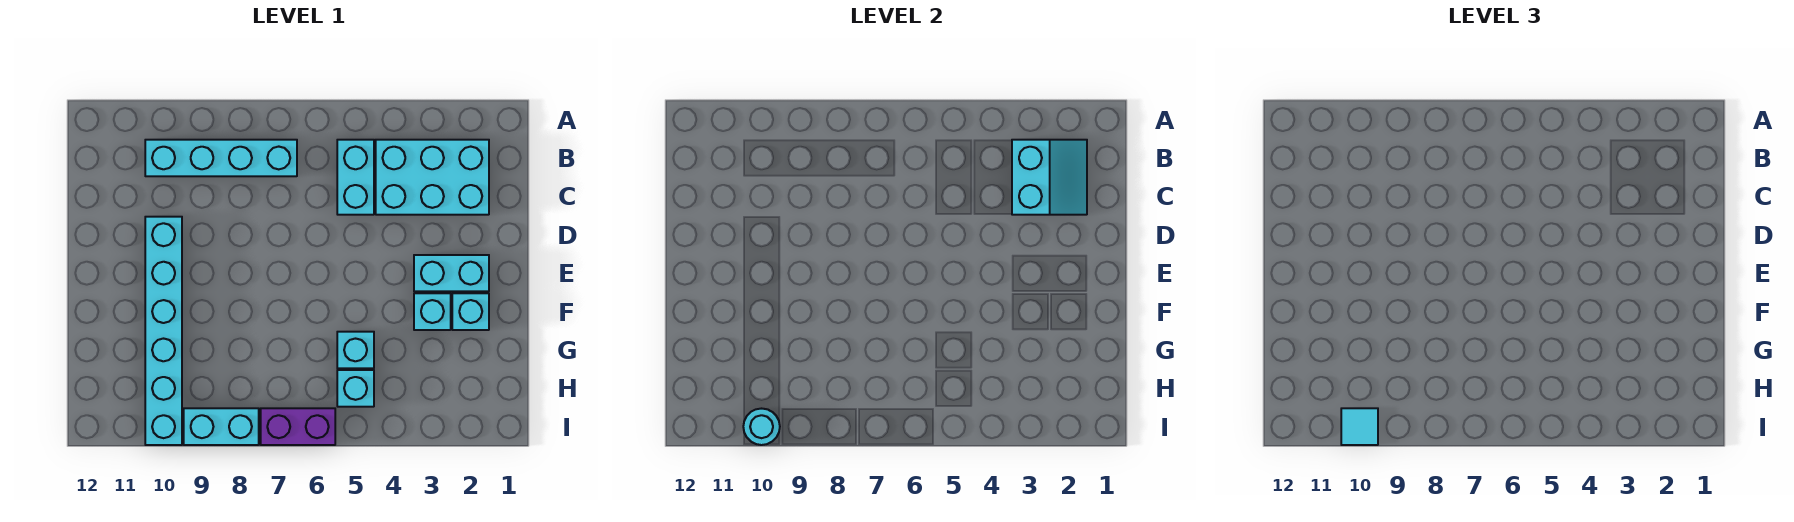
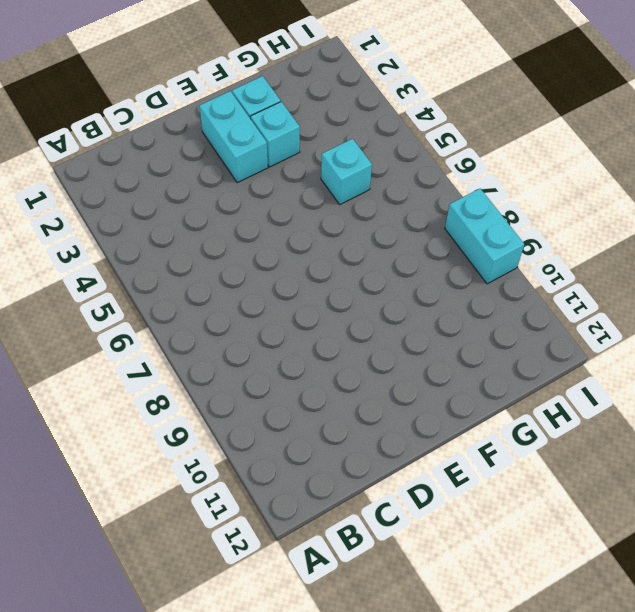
none -> cyan brick B2:C4 level 1
none -> cyan brick B5:C5 level 1
none -> cyan brick B7:B10 level 1

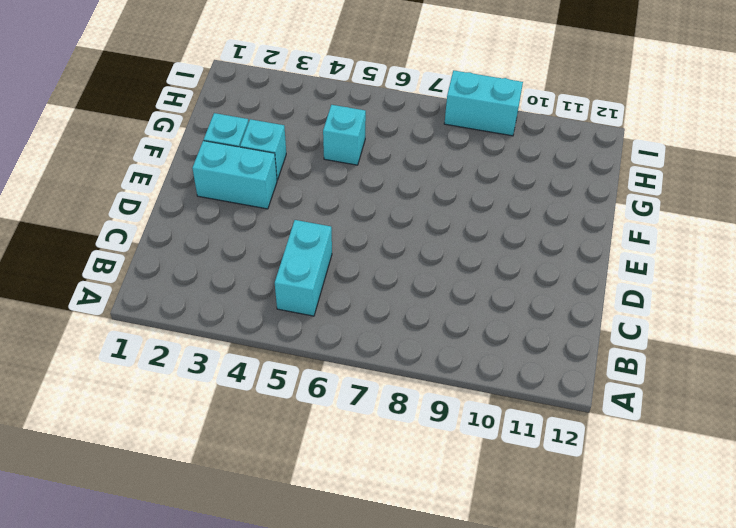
none -> cyan brick B2:C4 level 1
none -> cyan brick B7:B10 level 1
none -> cyan brick D10:I10 level 1

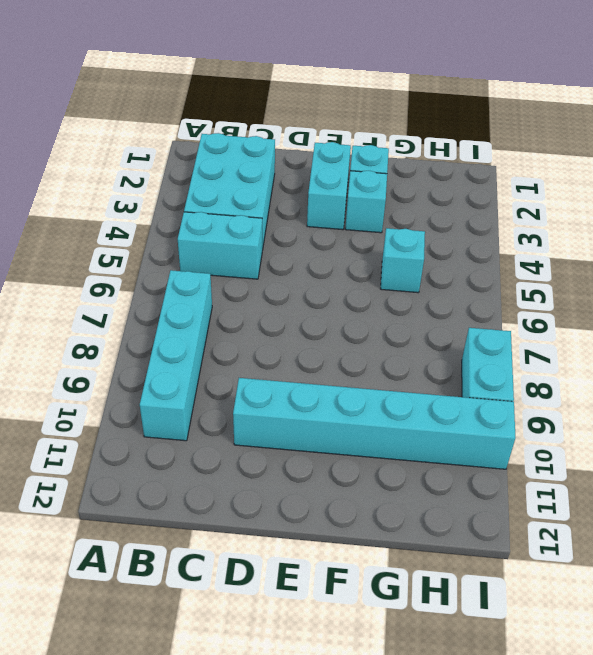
none -> cyan brick H5 level 1
none -> purple brick I6:I7 level 1
none -> cyan slope B2:C3 level 2 top 3

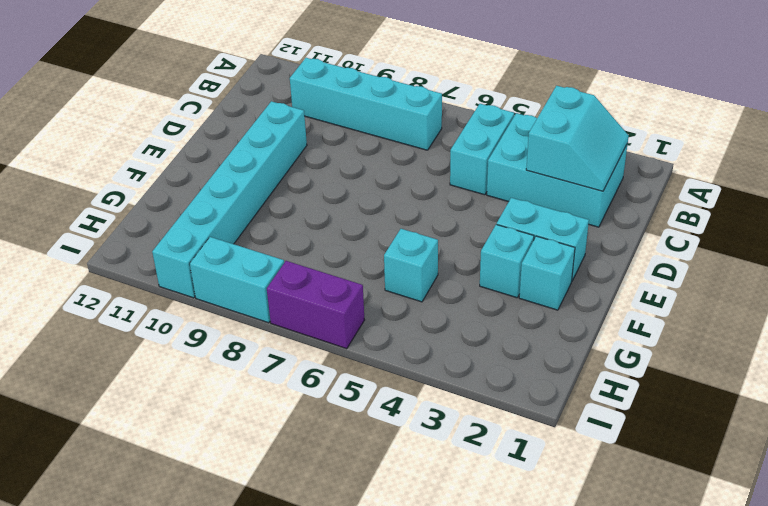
none -> cyan brick H5 level 1
none -> cyan round brick I10 level 2
none -> cyan tile I10 level 3

